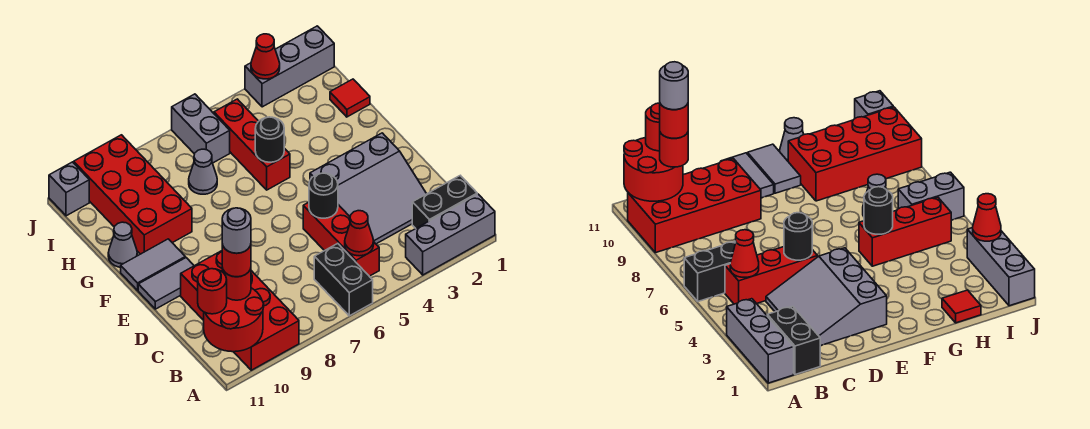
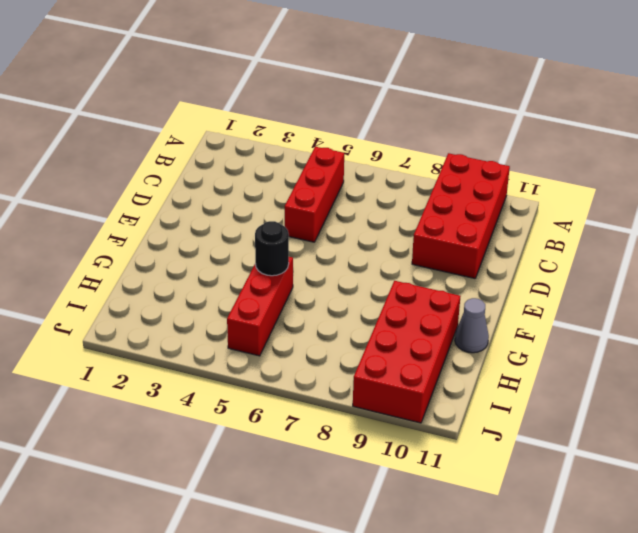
none -> grey brick A1:A3 level 1
none -> black brick A6:B6 level 1
none -> black brick B1:B2 level 1

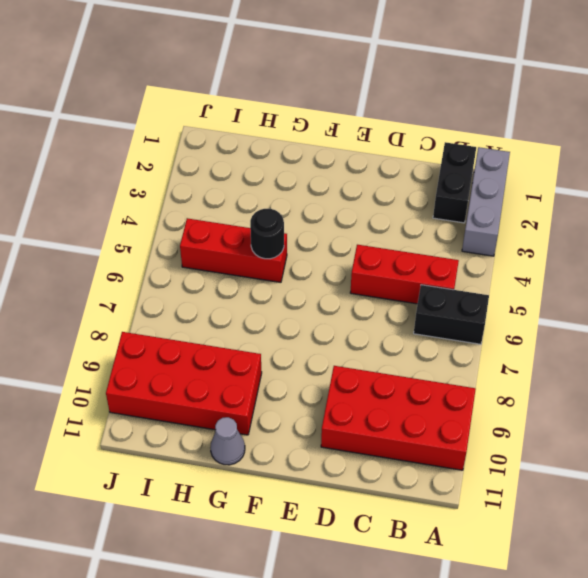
none -> grey slope C2:E4 level 1 top E
none -> grey tile E10:E11 level 1
none -> grey tile F10:F11 level 1

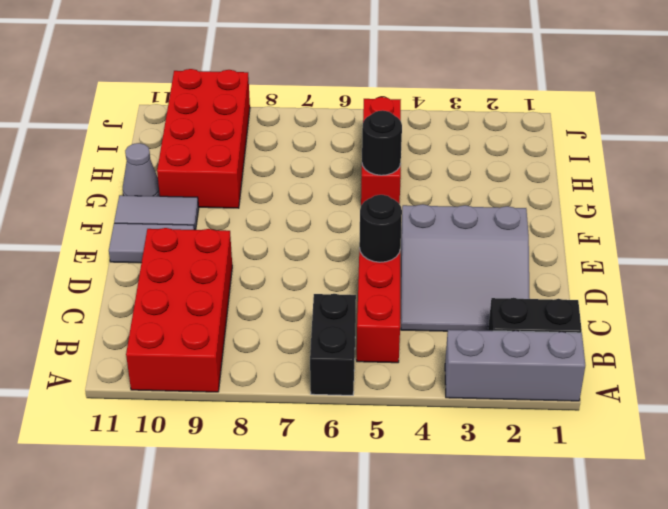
none -> red tile H1 level 1
none -> grey cone H7 level 1
none -> grey brick I6:J6 level 1

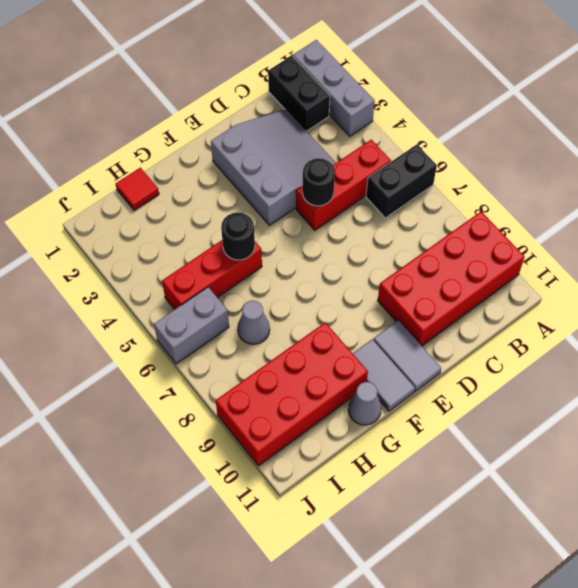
none -> grey brick J1:J3 level 1
none -> grey brick J11 level 1
none -> red round brick A10:B11 level 2

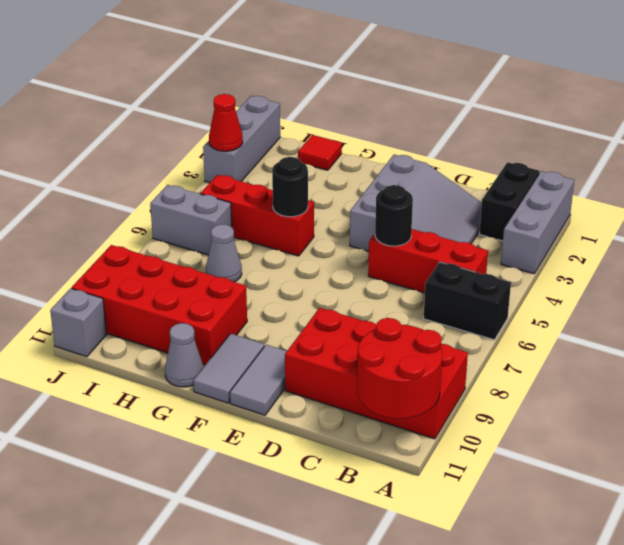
none -> red cone B5 level 2
none -> red round brick B10 level 3
none -> red round brick B11 level 3

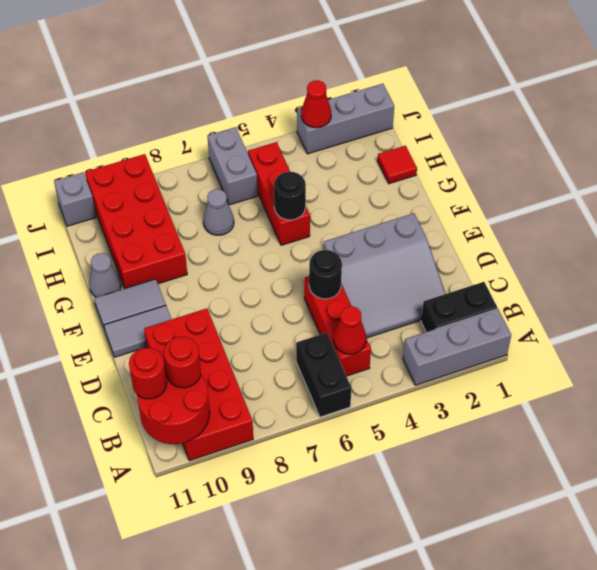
none -> red round brick B10 level 4
none -> grey round brick B10 level 5

